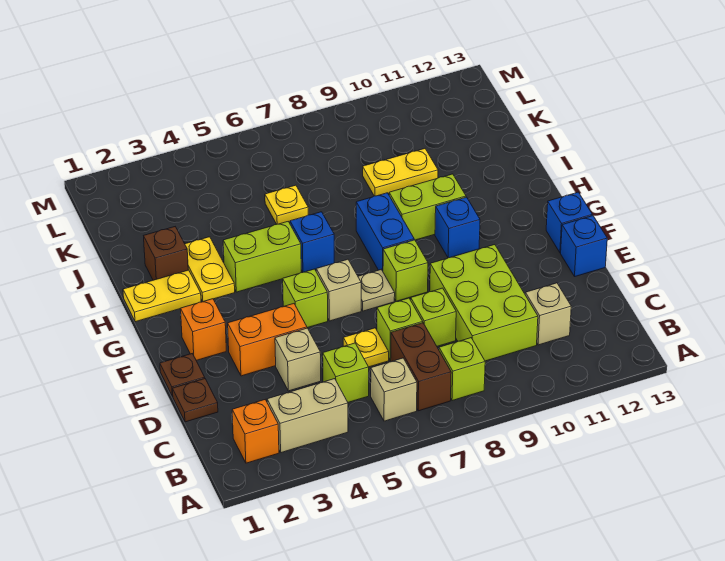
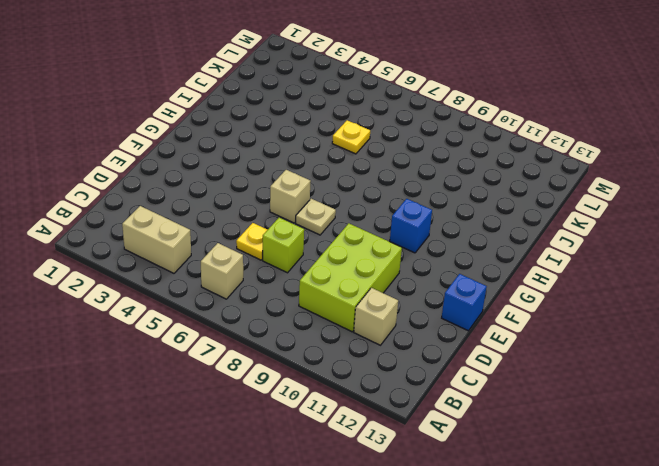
none -> orange brick B2 level 1
none -> brown brick B7:C7 level 1
none -> lime brick B8 level 1
none -> lime brick C5 level 1

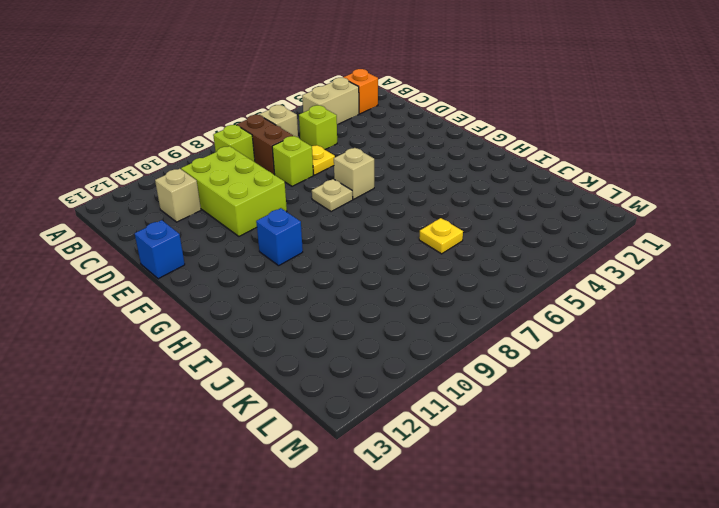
none -> brown plate D1 level 1
none -> tan brick D4 level 1
none -> lime brick D8 level 1
none -> brown plate E1 level 1

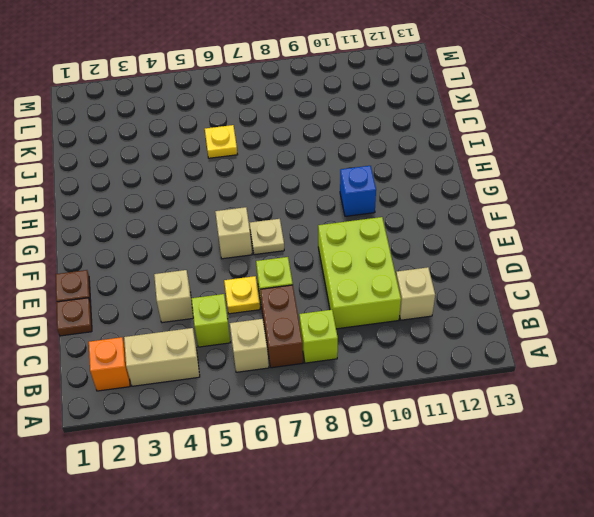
none -> lime brick D8 level 1
none -> orange brick E3:E4 level 1
none -> blue brick E13 level 1
none -> orange brick F2 level 1

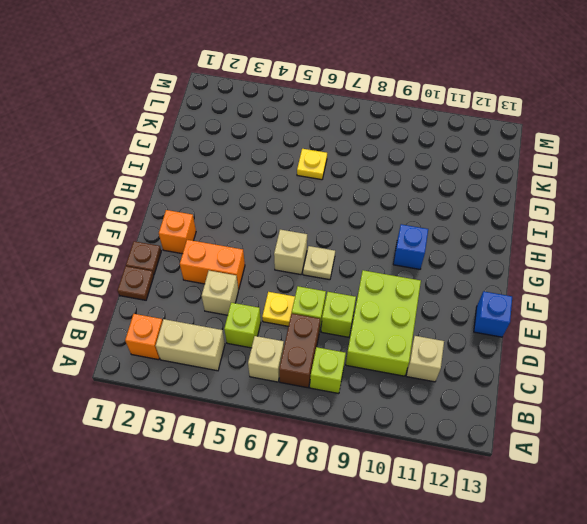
none -> lime brick F5 level 1
none -> lime brick F8 level 1
none -> blue brick F13 level 1
none -> blue brick G8:H8 level 1

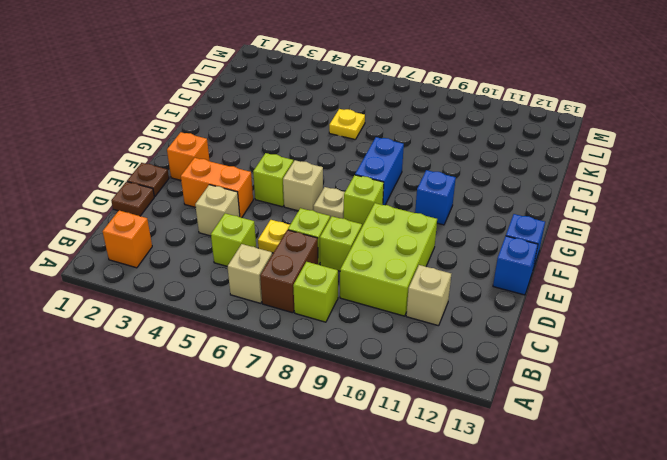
none -> tan brick B3:B4 level 1
none -> yellow plate H1:H2 level 1
none -> yellow plate H3:I3 level 1
none -> lime brick H4:H5 level 1

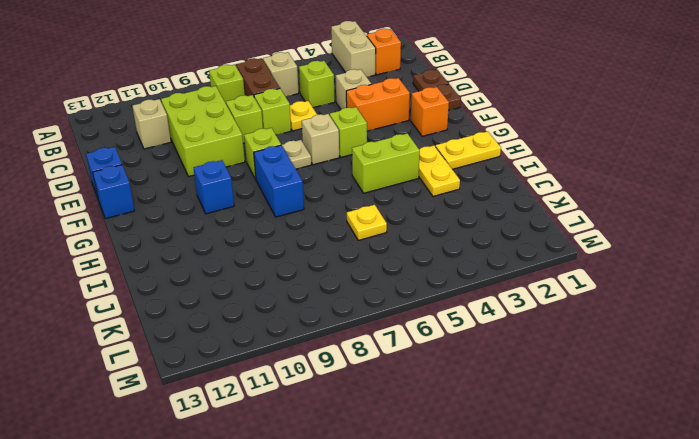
tan brick A3:B3 level 1 -> tan brick B3:B4 level 1
none -> blue brick H6 level 1
none -> lime brick H9:H10 level 1
none -> brown brick I2 level 1
none -> yellow plate J9:J10 level 1

